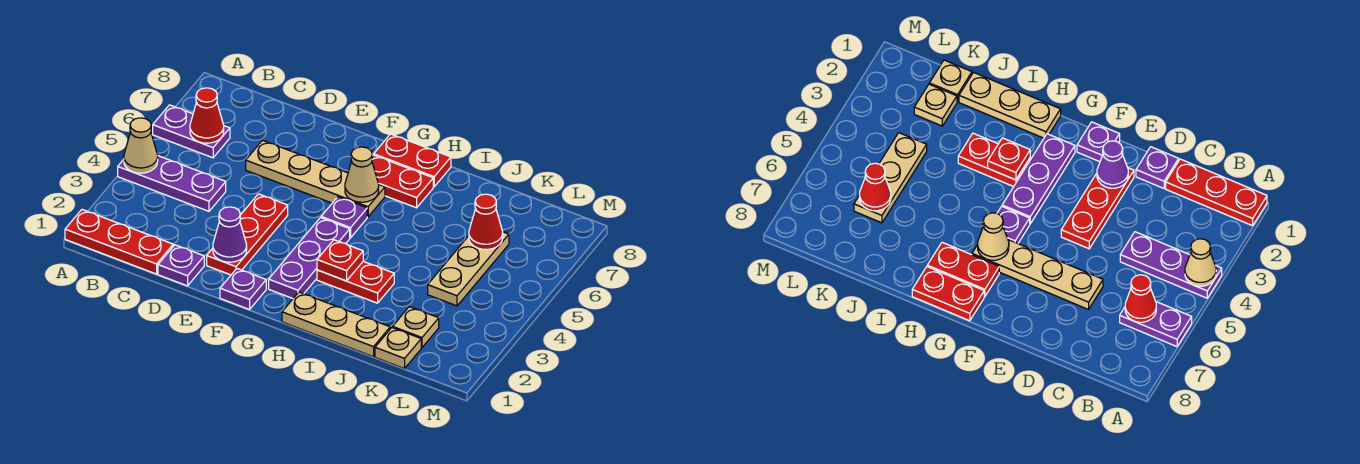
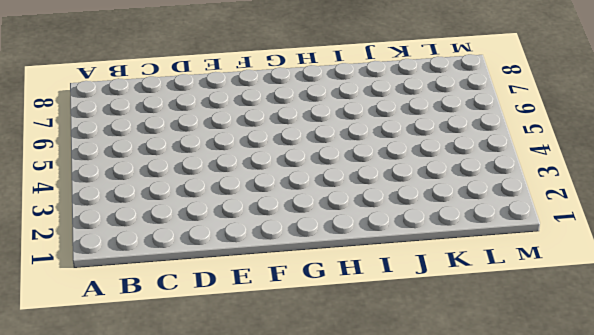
none -> red plate A1:C1 level 1
none -> purple plate A4:C4 level 1
none -> purple plate A6:B6 level 1

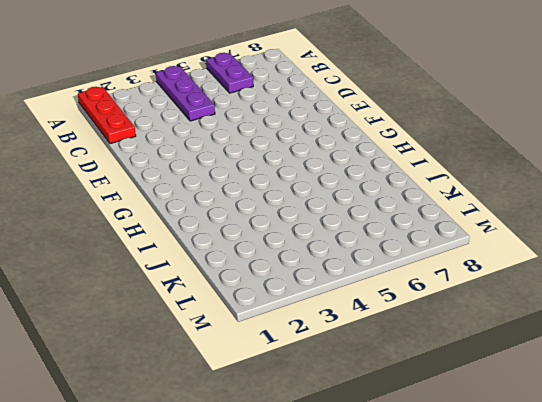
none -> purple plate D1 level 1
none -> tan plate D6:G6 level 1
none -> red plate E2:E4 level 1

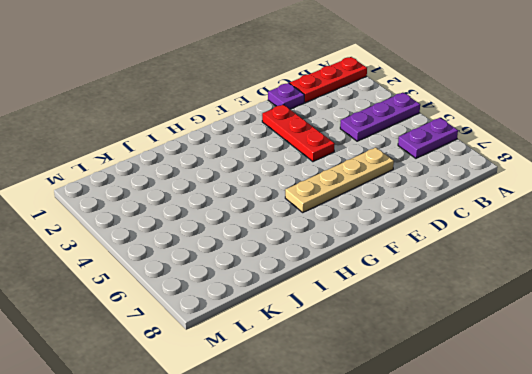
none -> purple plate F1 level 1
none -> purple plate G2:G4 level 1
none -> purple plate G5 level 1

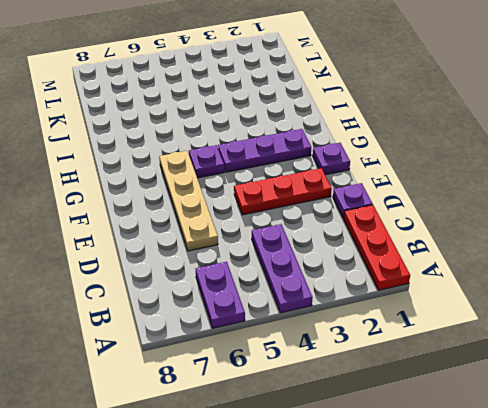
none -> red plate G7:H7 level 1
none -> red plate G8:H8 level 1
none -> tan plate H1:J1 level 1

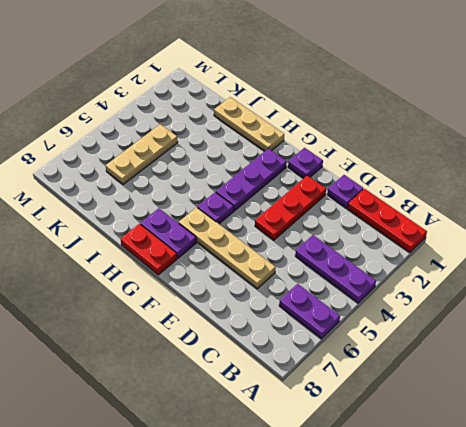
purple plate G7:H7 level 1 -> red plate G7:H7 level 1
none -> red plate H3:I3 level 1
none -> tan plate K1 level 1
none -> tan plate K2 level 1

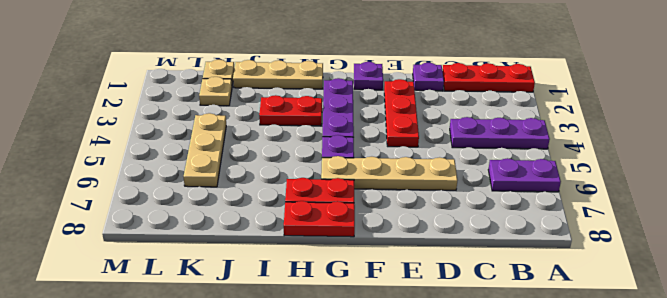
none -> tan cone A4 level 2
none -> red cone B6 level 2
none -> purple cone E2 level 2

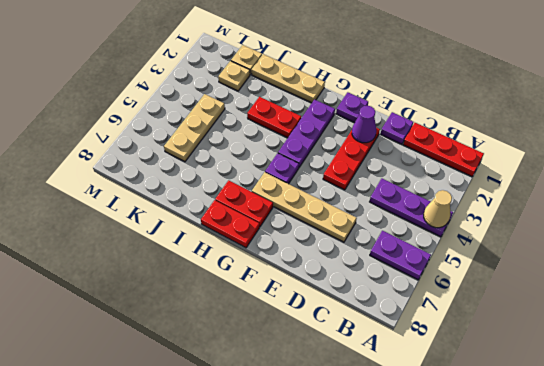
none -> red cone B6 level 2
none -> tan cone G6 level 2
none -> red plate H3 level 2

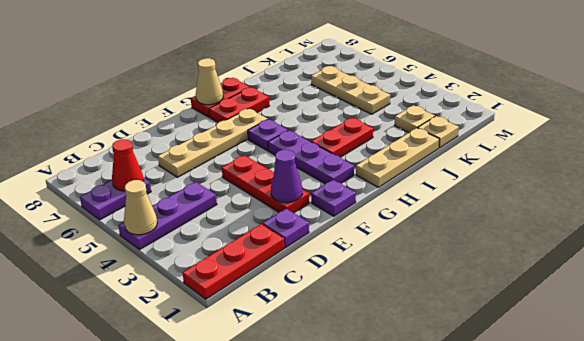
tan cone G8 level 2 -> tan cone G6 level 2
none -> red plate H3 level 2
none -> red cone K6 level 2

